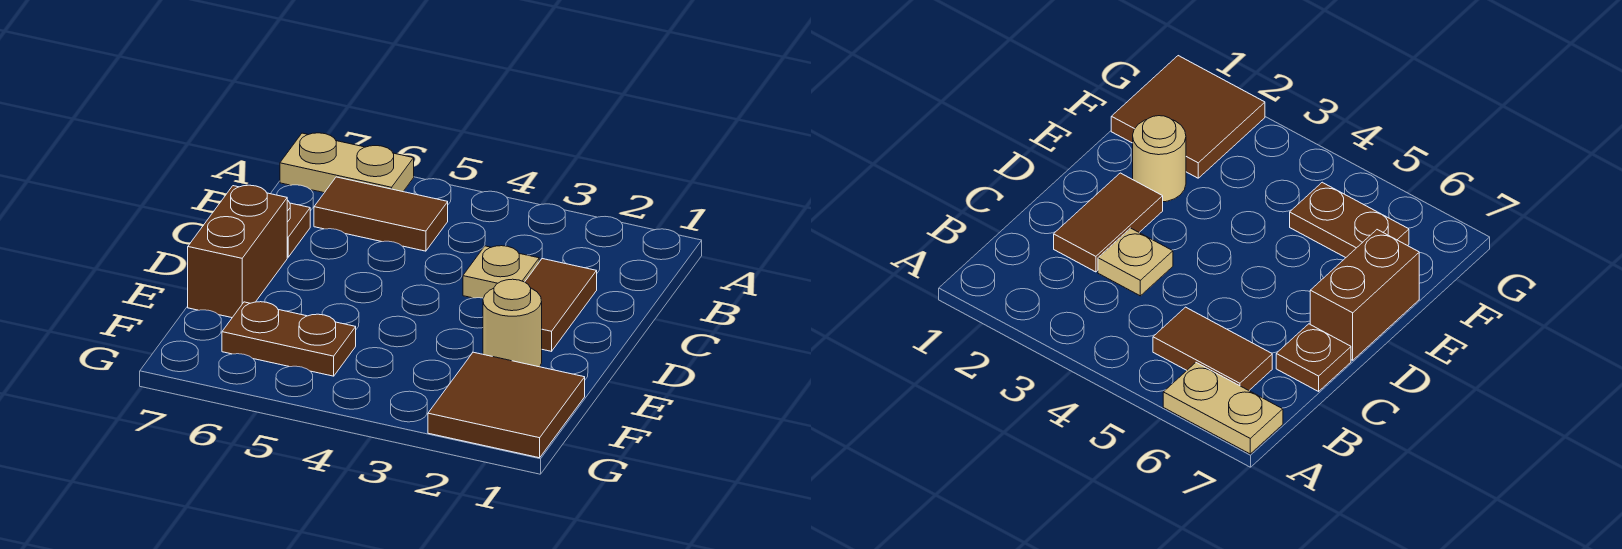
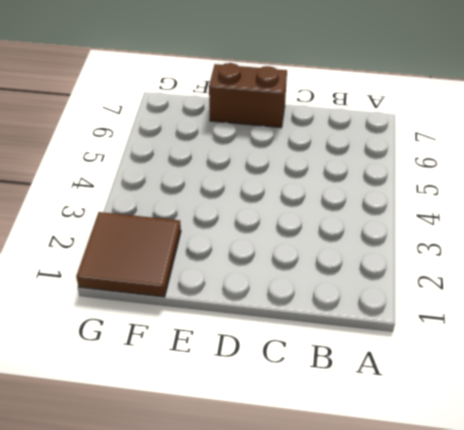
none -> tan plate A6:A7 level 1
none -> brown tile B5:B6 level 1

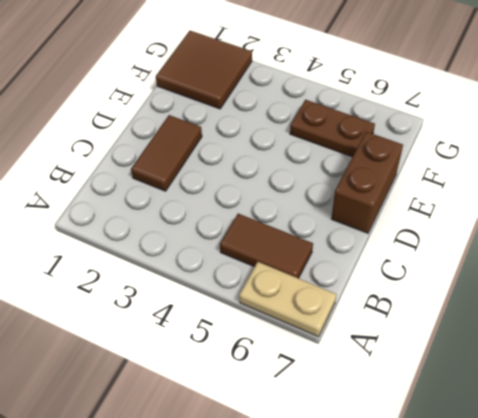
none -> tan plate C3 level 1
none -> brown plate C7 level 1

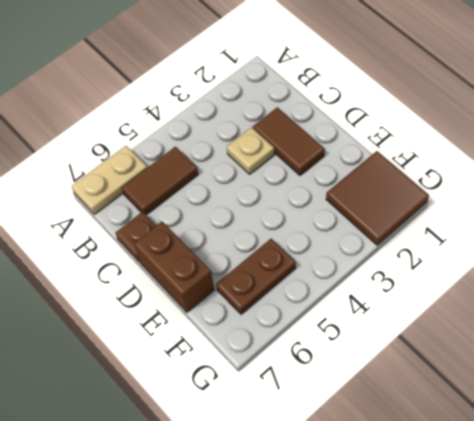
none -> tan round brick E2 level 1

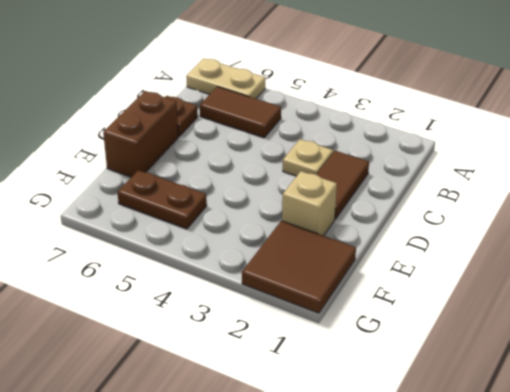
tan brick E2 level 1 -> tan round brick E2 level 1

